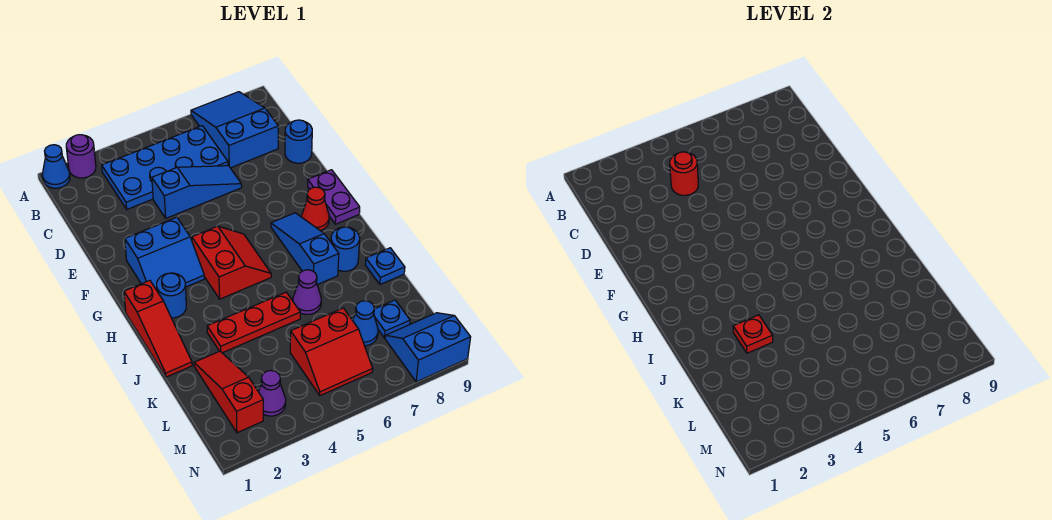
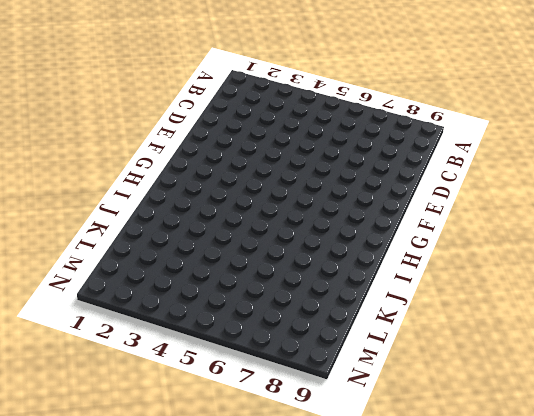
none -> blue cone A1 level 1
none -> purple round brick A2 level 1
none -> blue slope A7:C8 level 1 top C

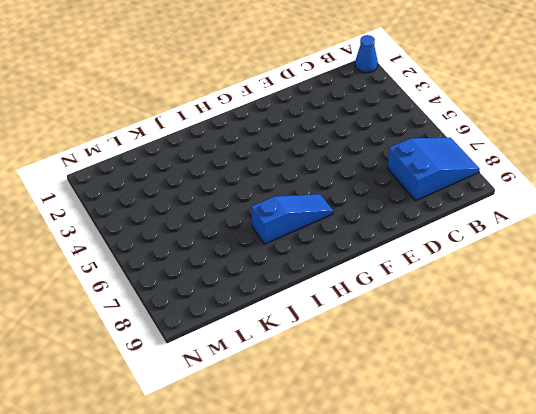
none -> purple round brick A2 level 1
none -> blue plate B3:C6 level 1
none -> blue slope D4:D6 level 1 top 4

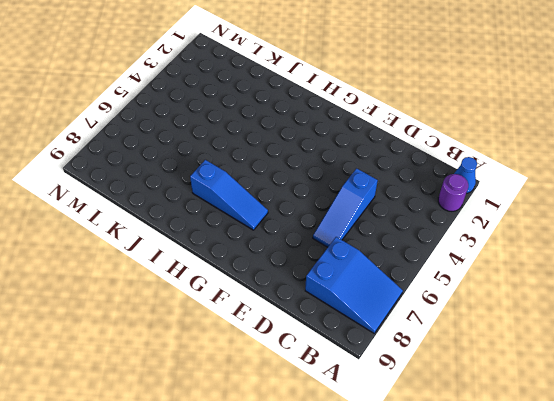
none -> blue plate B3:C6 level 1
none -> blue round brick D9 level 1
none -> blue slope F2:G3 level 1 top F

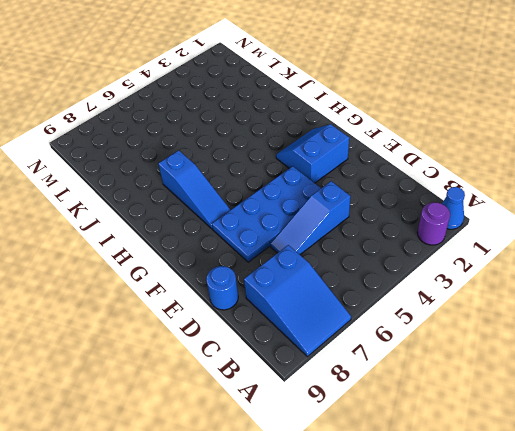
blue plate E4:F7 level 1 -> blue plate B3:C6 level 1
none -> purple plate F9:G9 level 1
none -> red slope G4:H5 level 1 top 4
none -> red cone G8 level 1

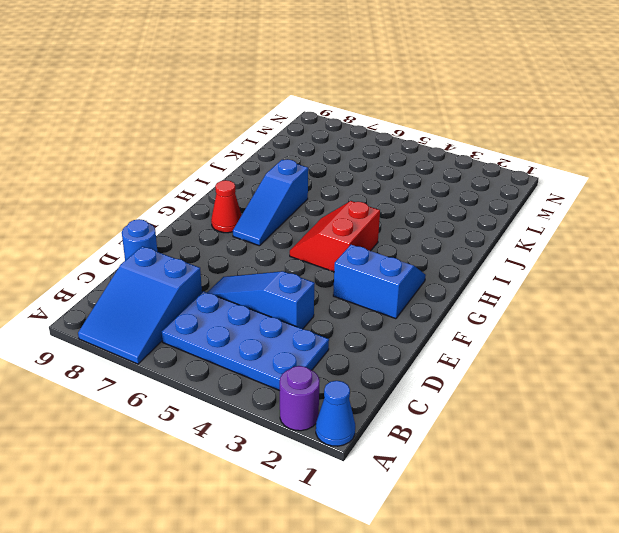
none -> purple plate F9:G9 level 1
none -> red slope H1:J1 level 1 top H
none -> blue round brick H2 level 1

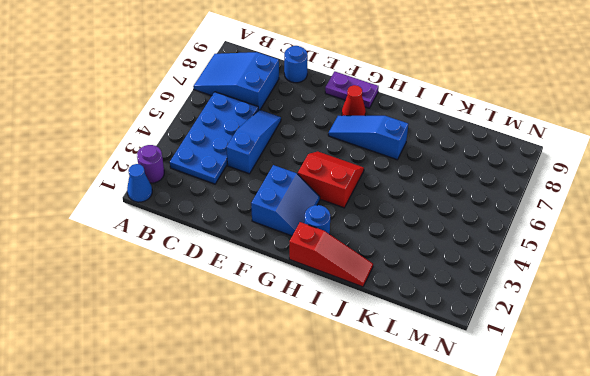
none -> blue round brick I8 level 1
none -> red plate J3:J5 level 1
none -> purple cone J6 level 1

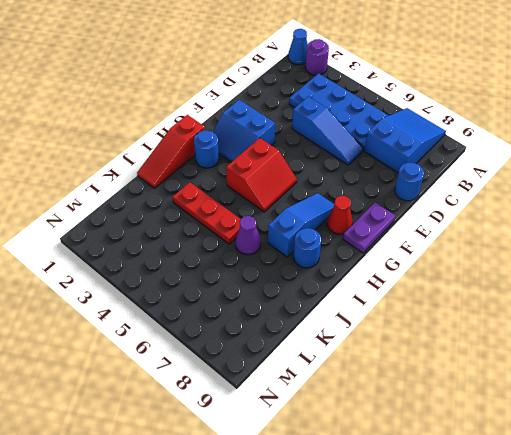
none -> blue plate J9 level 1
none -> red slope K2:M2 level 1 top M
none -> red slope L5:M6 level 1 top L

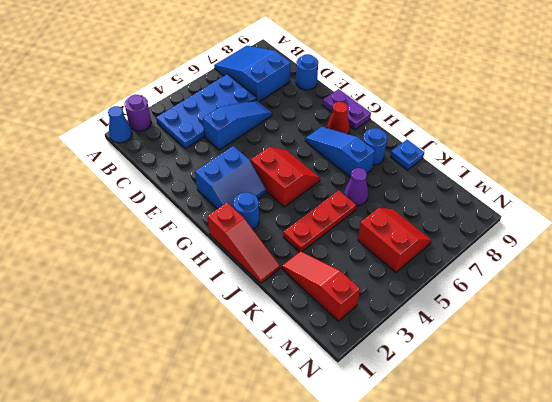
red slope L5:M6 level 1 top 5 -> red slope L5:M6 level 1 top L
none -> blue cone L7 level 1
none -> blue plate L8 level 1
none -> purple cone M3 level 1

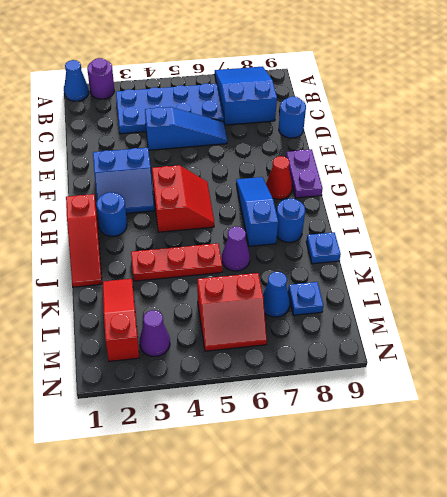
none -> blue slope M8:N9 level 1 top N
none -> red round brick C4 level 2
none -> red plate J3 level 2

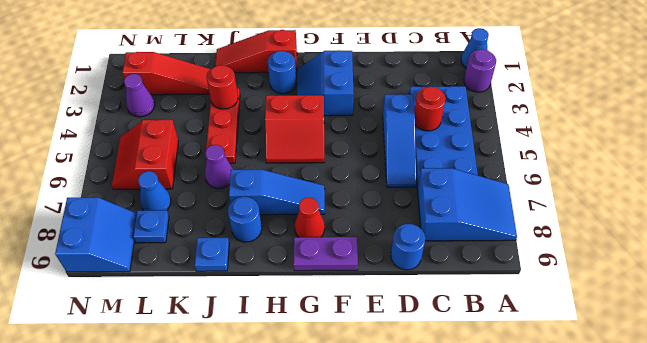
red round brick J3 level 2 -> red plate J3 level 2

